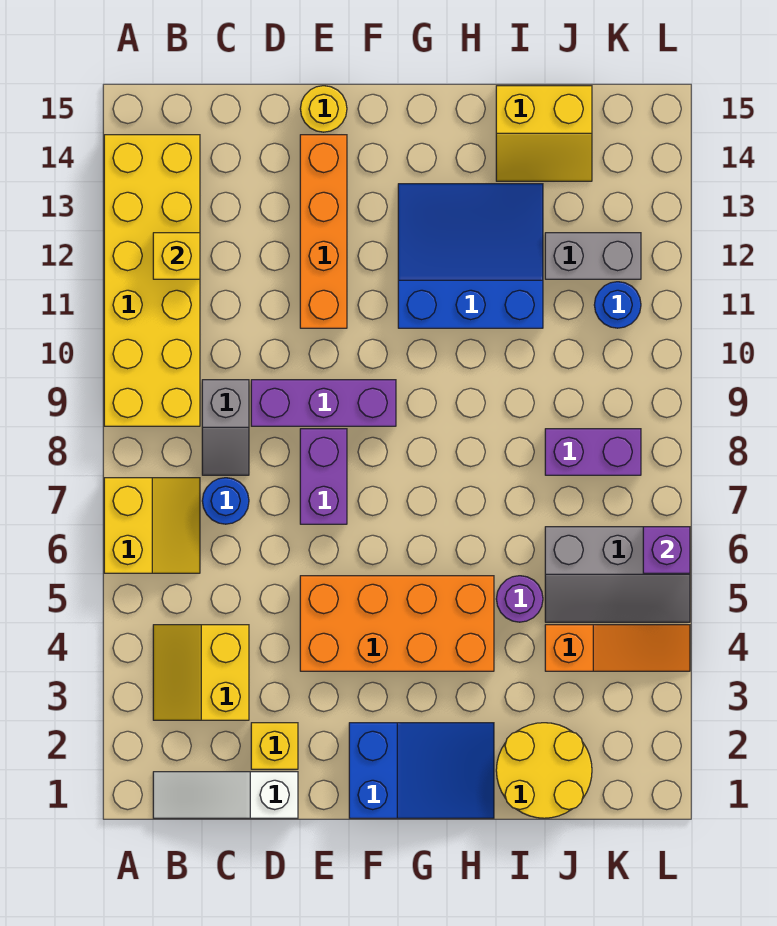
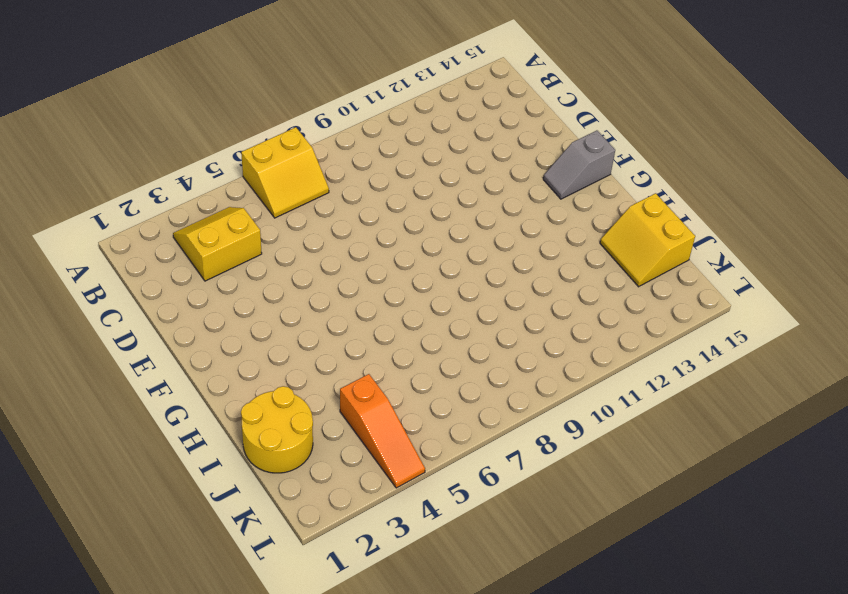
grey slope F14:F15 level 1 top 15 -> grey slope C8:C9 level 1 top 9
none -> yellow brick A9:B14 level 1
none -> white slope B1:D1 level 1 top D
none -> blue round brick C7 level 1

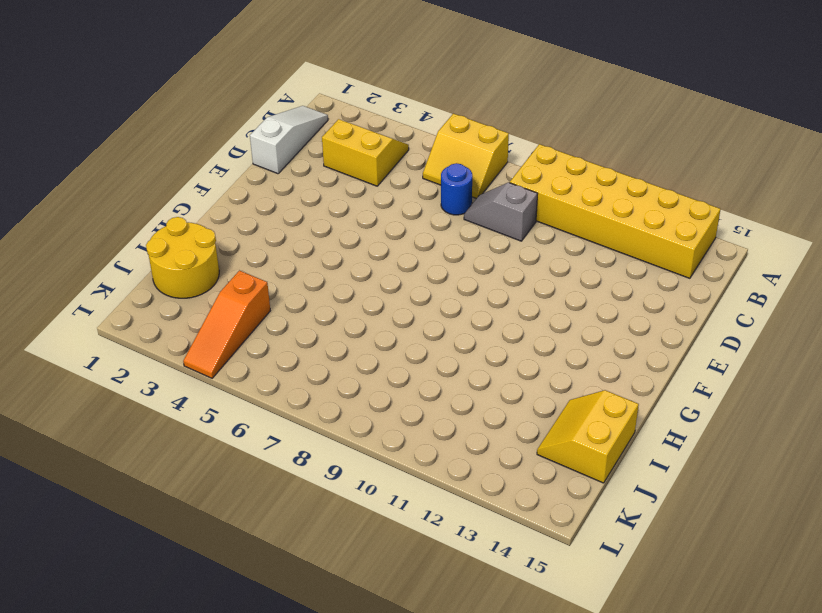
none -> yellow brick D2 level 1
none -> purple brick D9:F9 level 1
none -> orange brick E4:H5 level 1

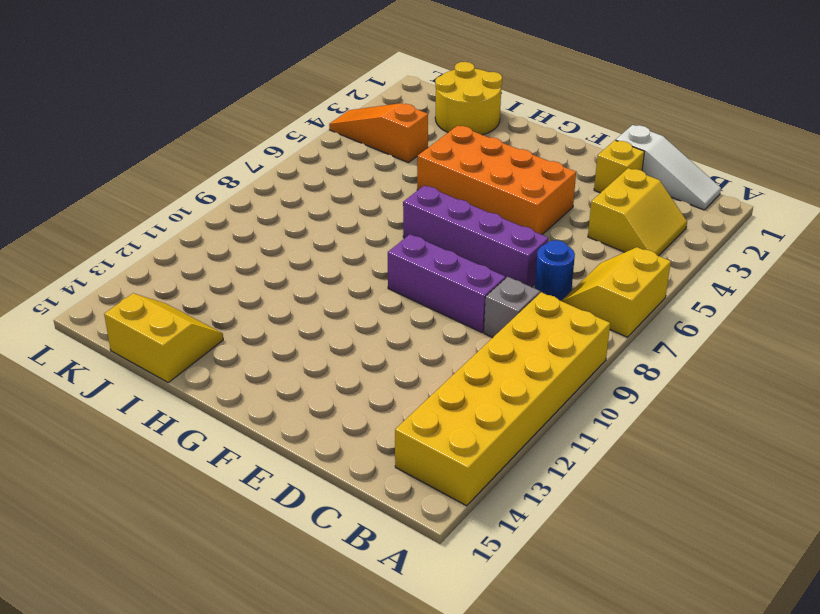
purple brick D7:G7 level 1 -> purple brick E7:E8 level 1
none -> orange brick E11:E14 level 1
none -> yellow round brick E15 level 1
none -> blue slope F1:H2 level 1 top F

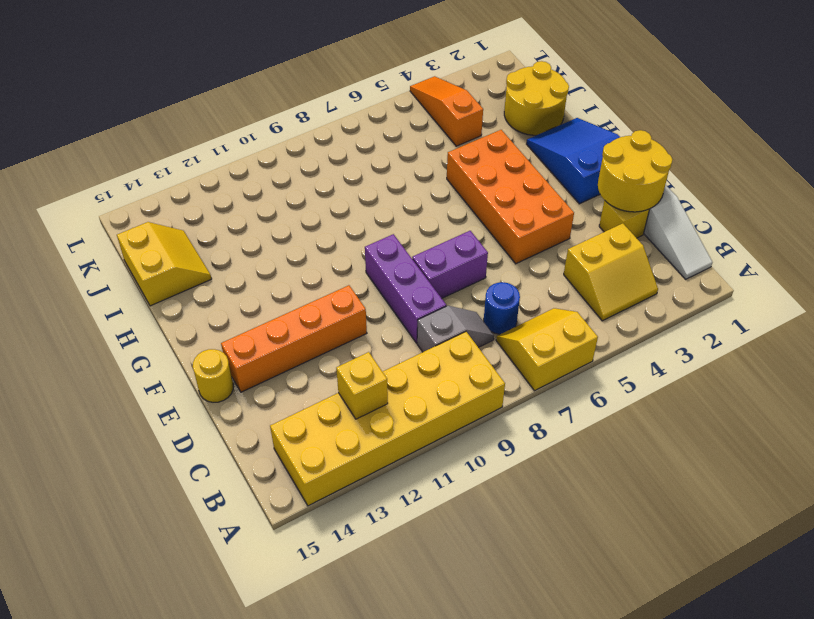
yellow round brick D1:E2 level 2 -> none
none -> blue slope G11:I13 level 1 top 11
none -> purple round brick I5 level 1
none -> grey slope J5:L6 level 1 top 6

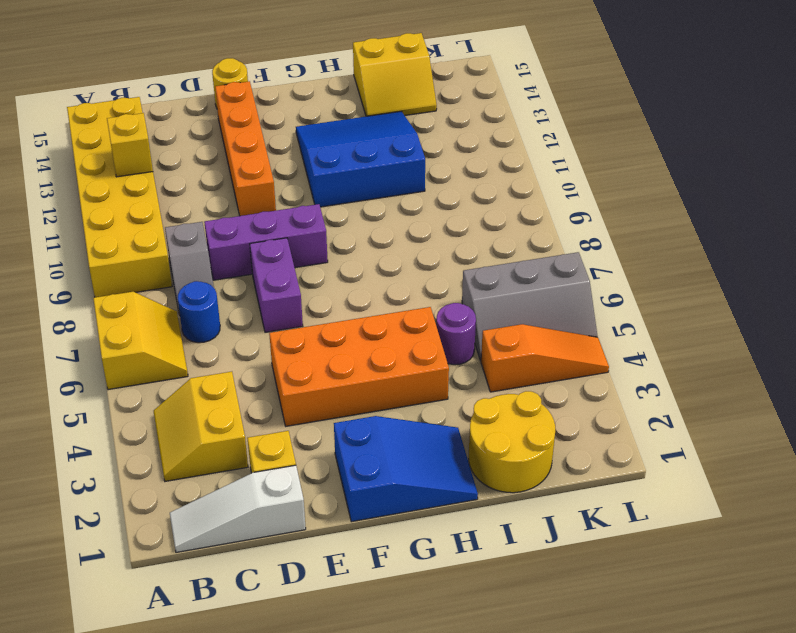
none -> purple brick J8:K8 level 1
none -> grey brick J12:K12 level 1
none -> blue round brick K11 level 1

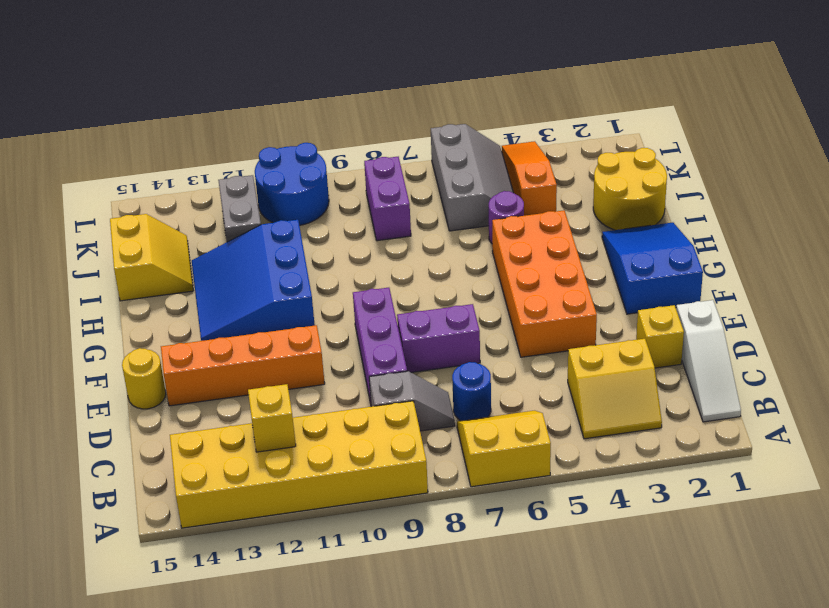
blue round brick K10:L11 level 1 -> blue round brick K11 level 1
none -> purple brick L6 level 2

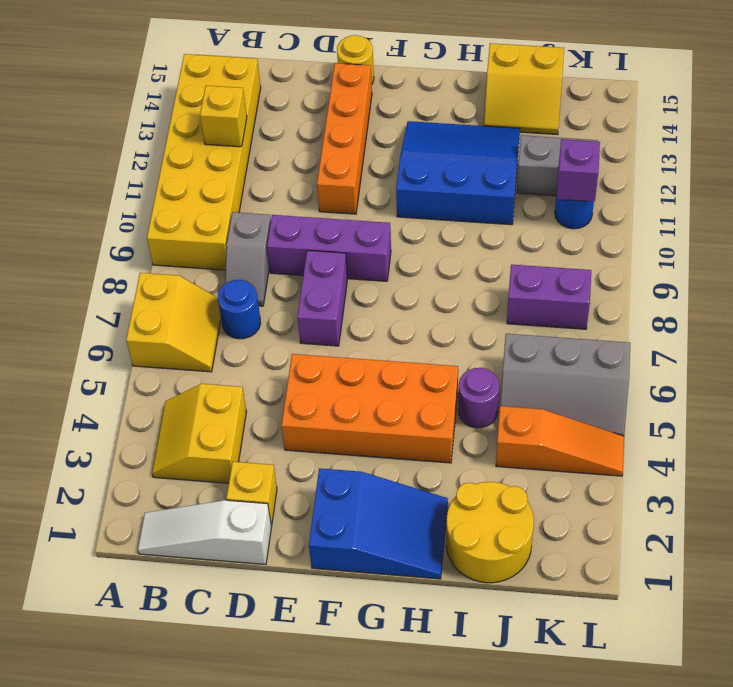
purple brick K11 level 2 -> purple brick L6 level 2

